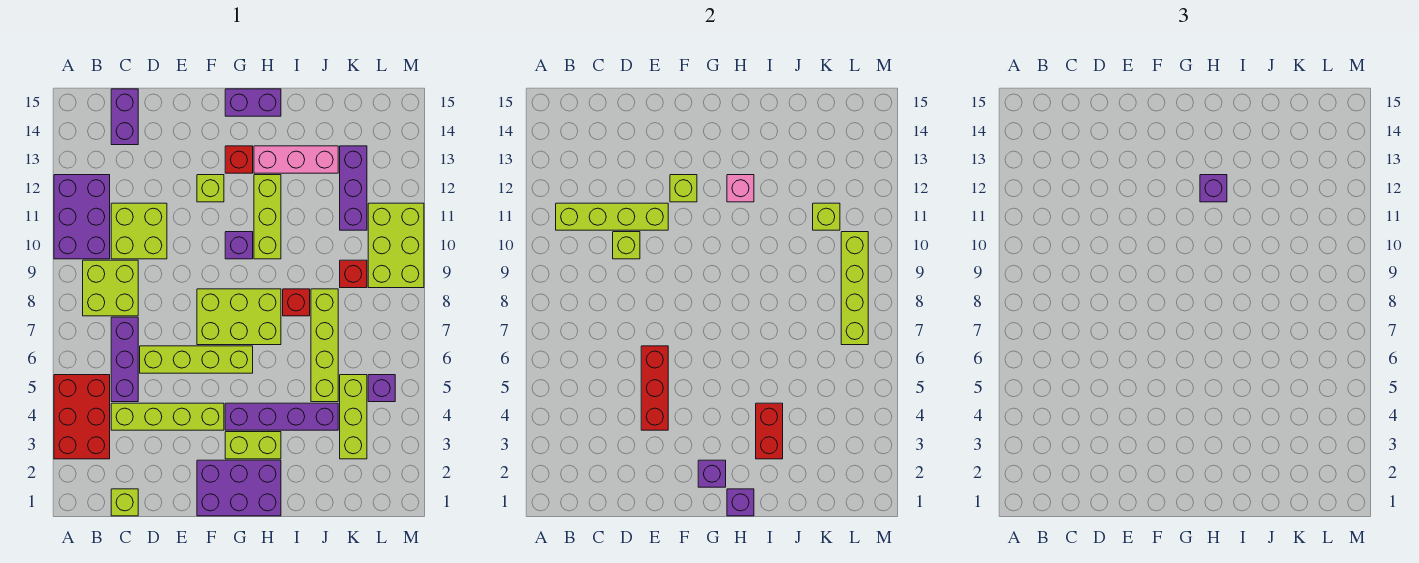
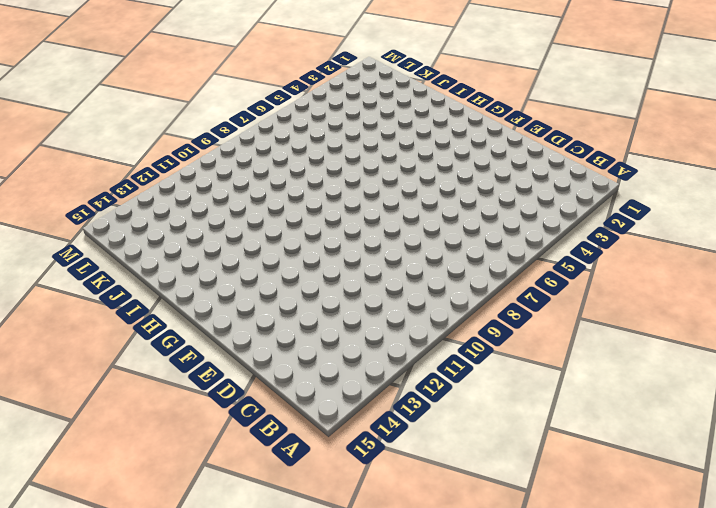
none -> red brick A3:B5 level 1
none -> purple brick A10:B12 level 1
none -> lime brick B8:C9 level 1
none -> lime brick C1 level 1

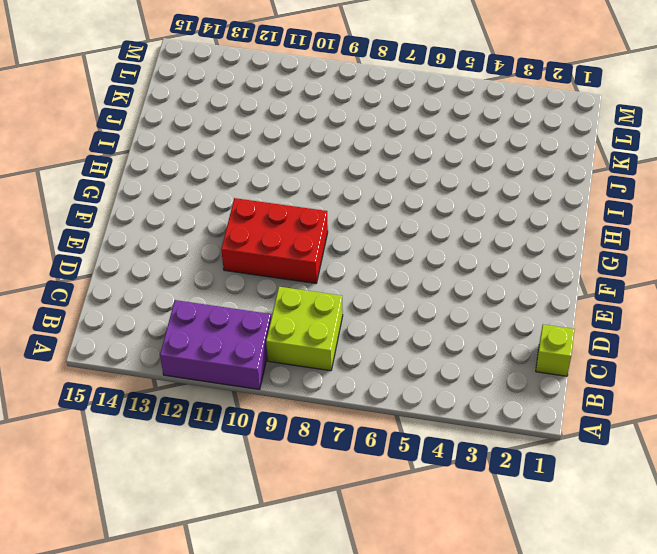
red brick E9:F11 level 1 -> red brick A3:B5 level 1
none -> lime brick C4:F4 level 1
none -> purple brick C5:C7 level 1
none -> lime brick C10:D11 level 1
none -> purple brick C14:C15 level 1

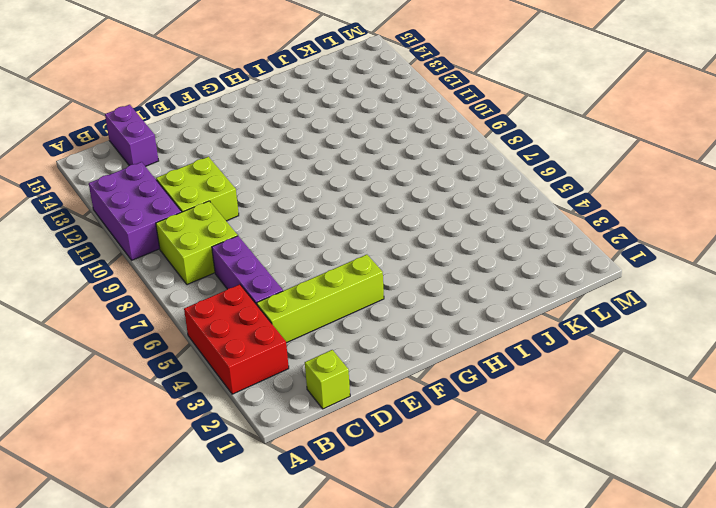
none -> lime brick D6:G6 level 1
none -> purple brick F1:H2 level 1
none -> lime brick F7:H8 level 1
none -> lime brick F12 level 1

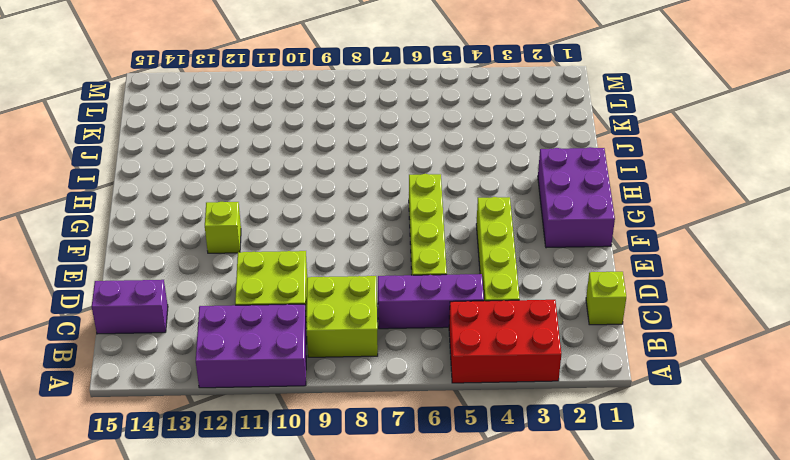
none -> lime brick F7:H8 level 1
none -> lime brick G3:H3 level 1
none -> purple brick G4:J4 level 1
none -> purple brick G10 level 1

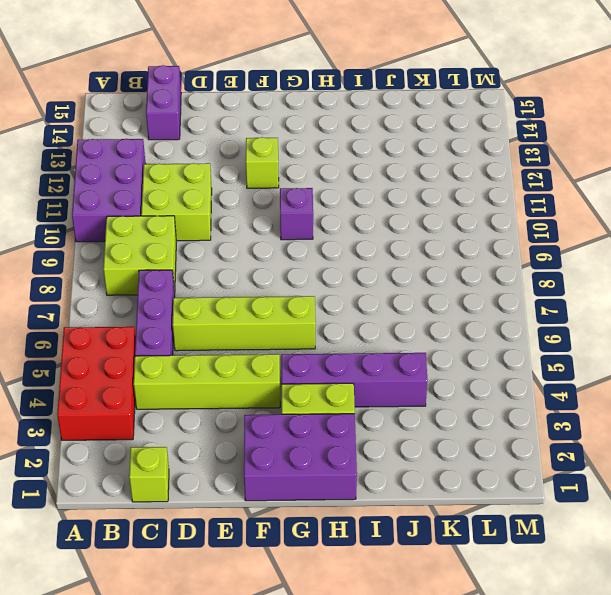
none -> lime brick F7:H8 level 1
none -> red brick G13 level 1
none -> purple brick G15:H15 level 1
none -> lime brick H10:H12 level 1

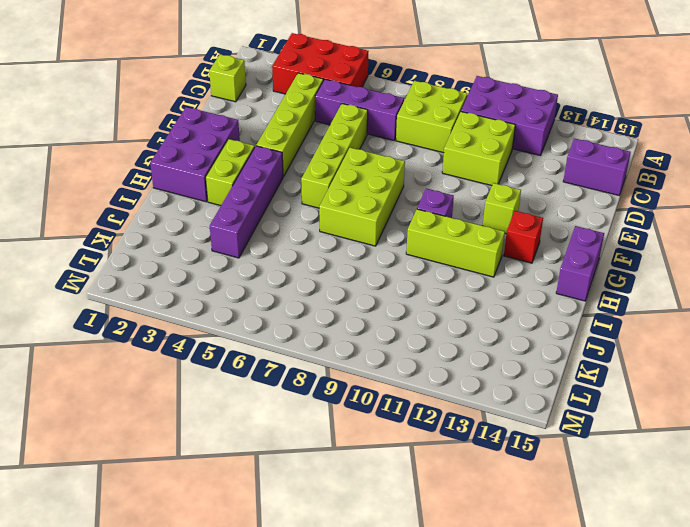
none -> pink brick H13:J13 level 1
none -> red brick I8 level 1
none -> lime brick J5:J8 level 1
none -> lime brick K3:K5 level 1

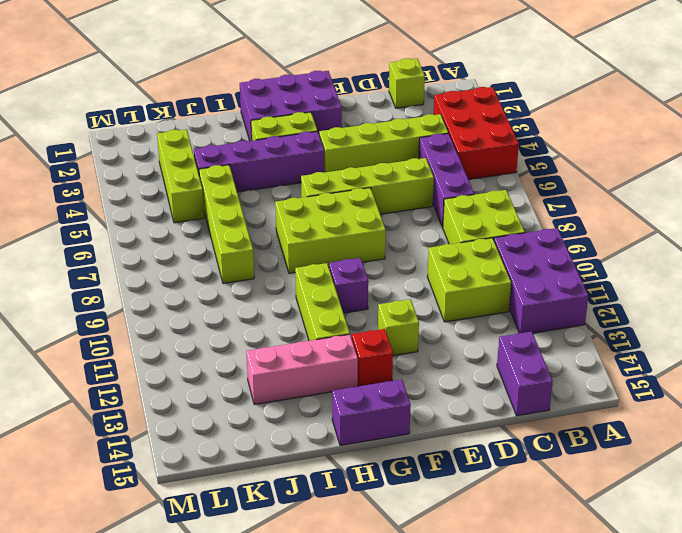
none -> red brick I8 level 1
none -> red brick K9 level 1
none -> purple brick K11:K13 level 1
none -> purple brick L5 level 1

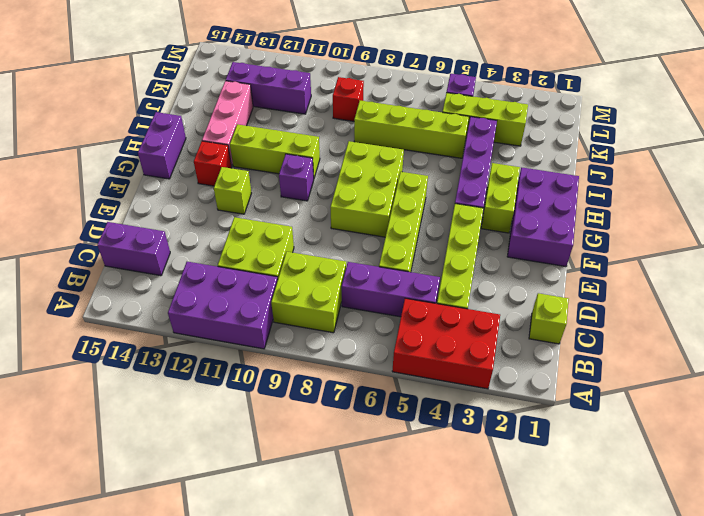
none -> red brick I8 level 1
none -> lime brick L9:M11 level 1
none -> lime brick B11:E11 level 2
none -> lime brick D10 level 2

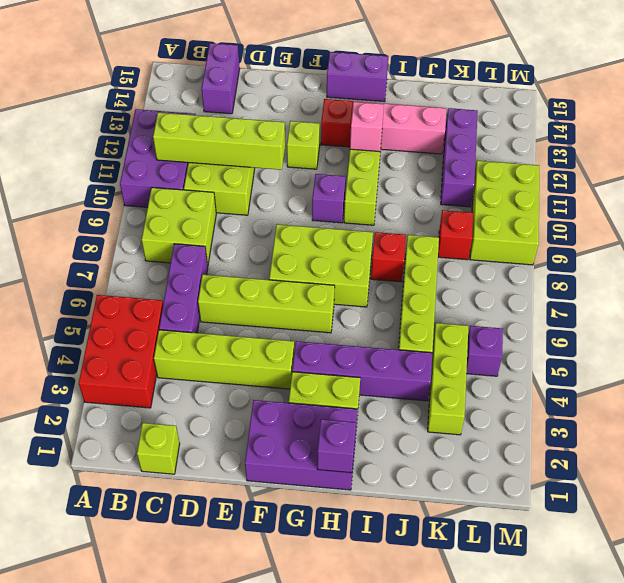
none -> lime brick D10 level 2
none -> red brick E4:E6 level 2
none -> lime brick F12 level 2
none -> purple brick G2 level 2

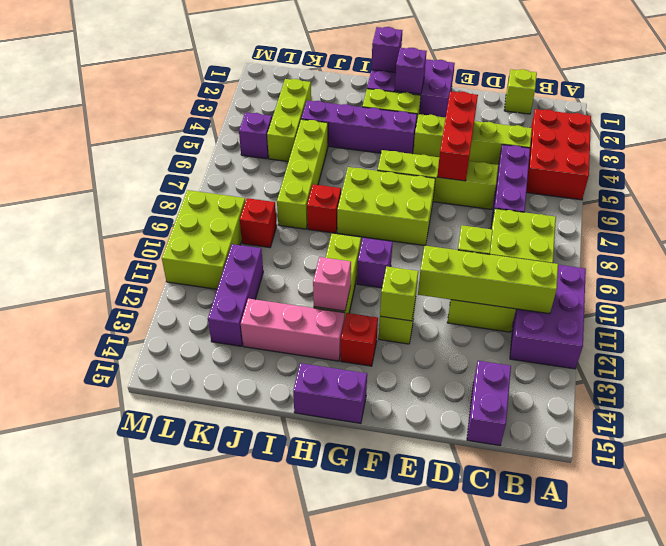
none -> red brick I3:I4 level 2
none -> lime brick K11 level 2
none -> lime brick L7:L10 level 2
none -> purple brick H12 level 3

